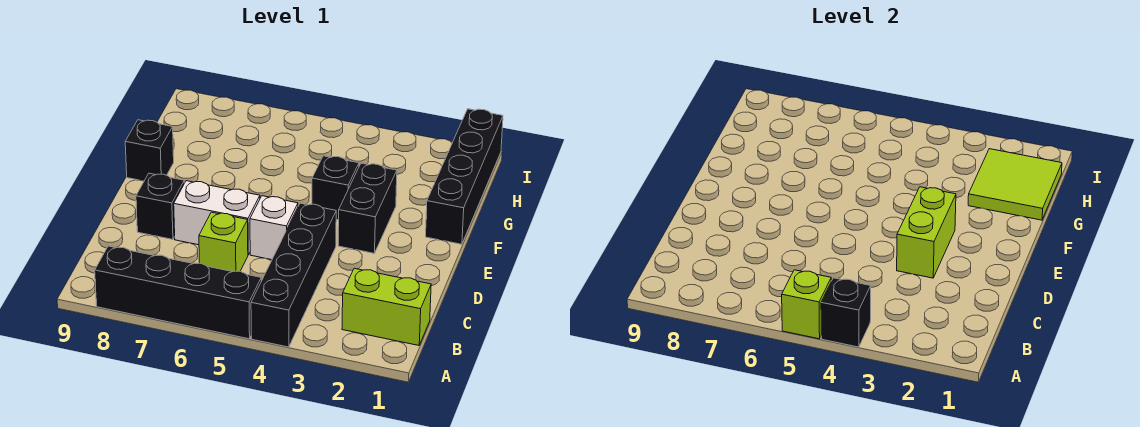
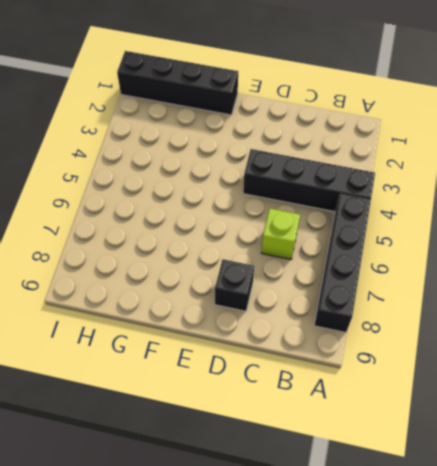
none -> lime brick B1:B2 level 1
none -> white brick D5 level 1
none -> white brick D6:D7 level 1

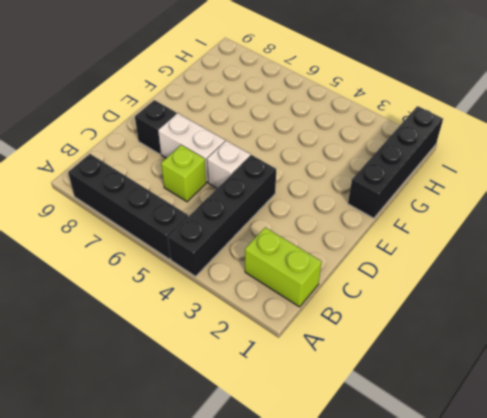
none -> black brick E3:F3 level 1
none -> black brick F4 level 1
none -> black brick F9 level 1

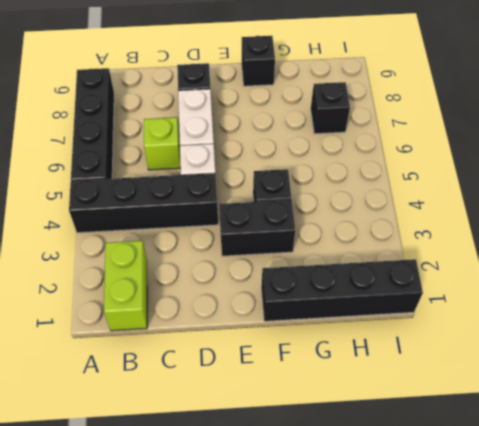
black brick H7 level 1 -> black brick A4 level 2
none -> lime brick A5 level 2
none -> lime brick D3:E3 level 2
none -> lime tile G1:H2 level 2

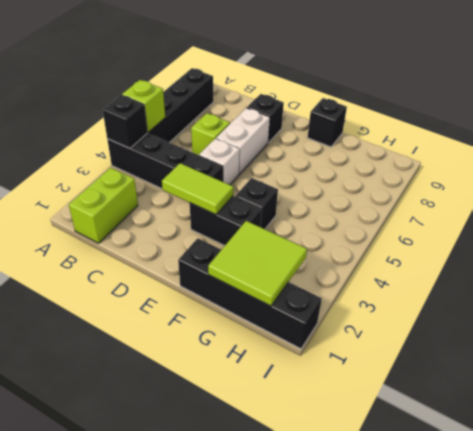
lime tile D3:E3 level 2 -> lime brick D3:E3 level 2

